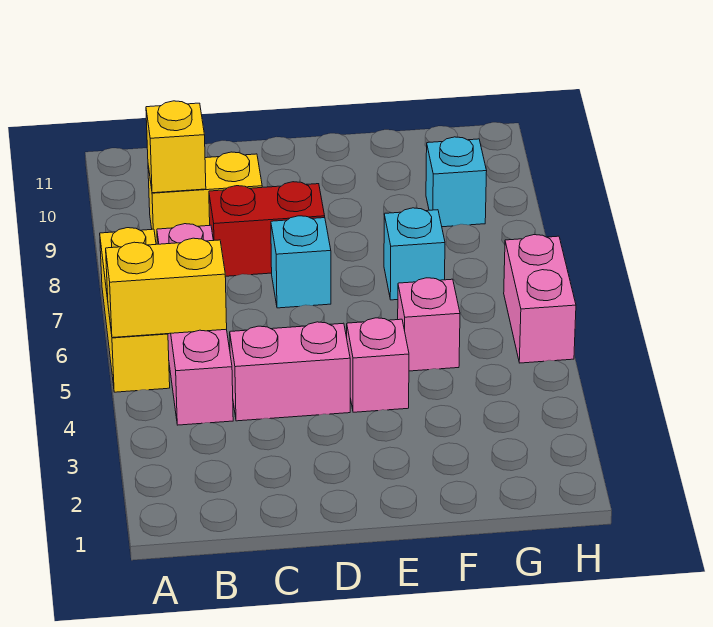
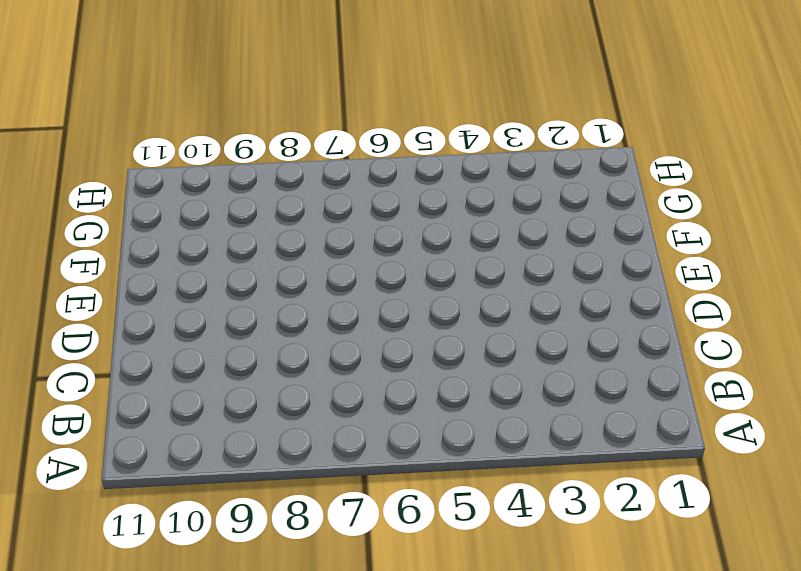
none -> yellow brick A5:A7 level 1
none -> pink brick B4:B7 level 1
none -> yellow brick B9:C9 level 1

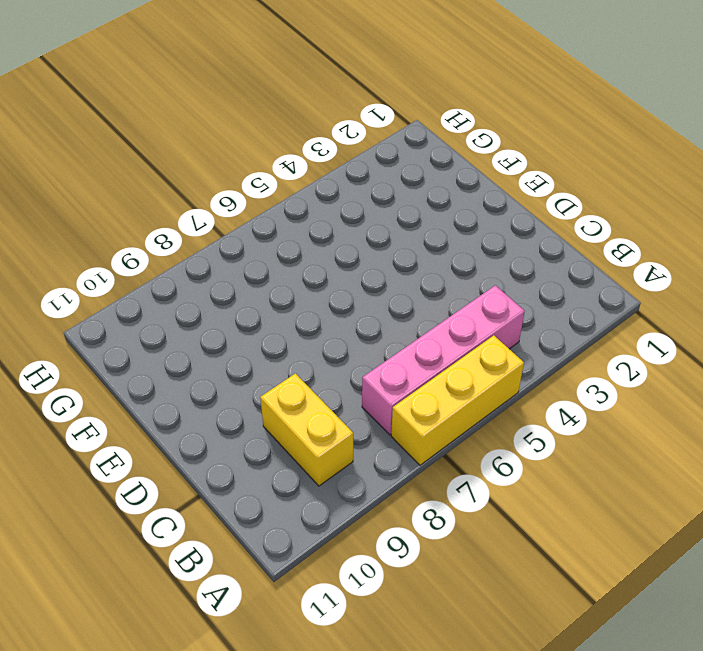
none -> pink brick C4:D4 level 1
none -> red brick C8:D8 level 1
none -> cyan brick D7 level 1

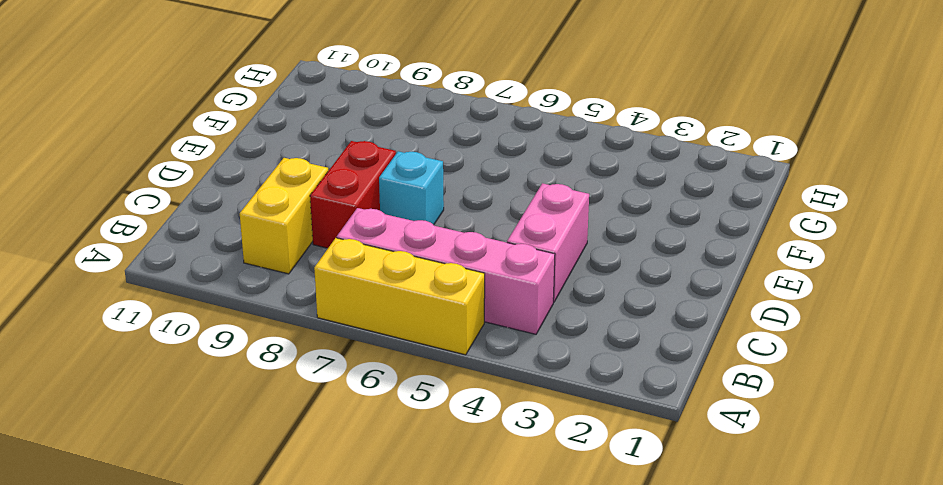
none -> pink brick E4 level 1
none -> pink brick F5 level 1
none -> cyan brick F7 level 1

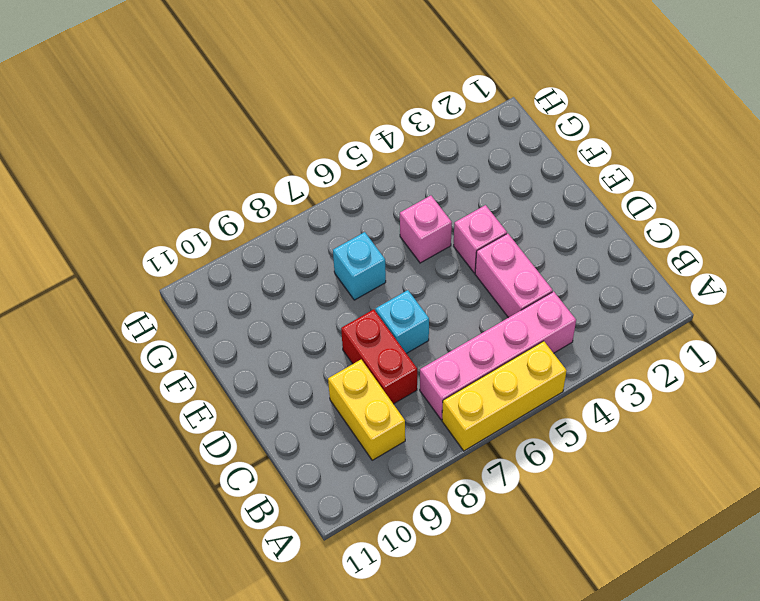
none -> cyan brick G9 level 1
none -> pink brick H5:H6 level 1
none -> yellow brick A5:B5 level 2

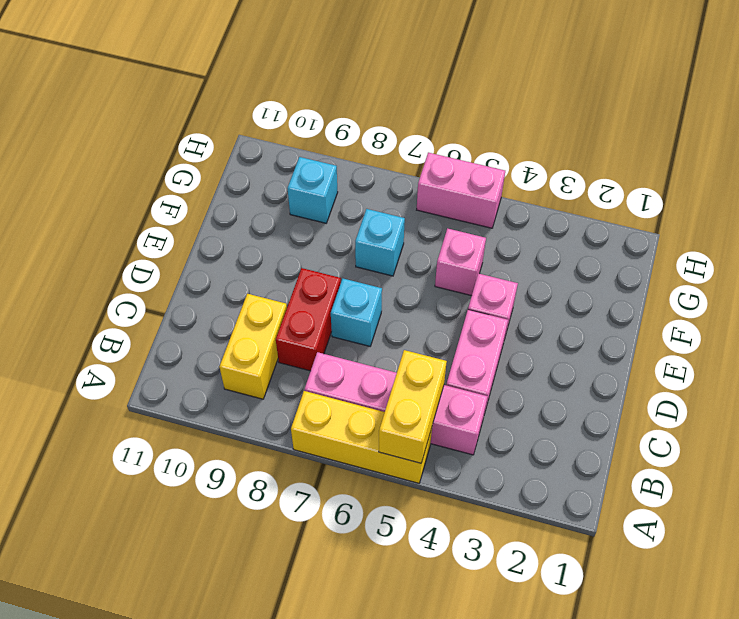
none -> yellow brick B9 level 2

